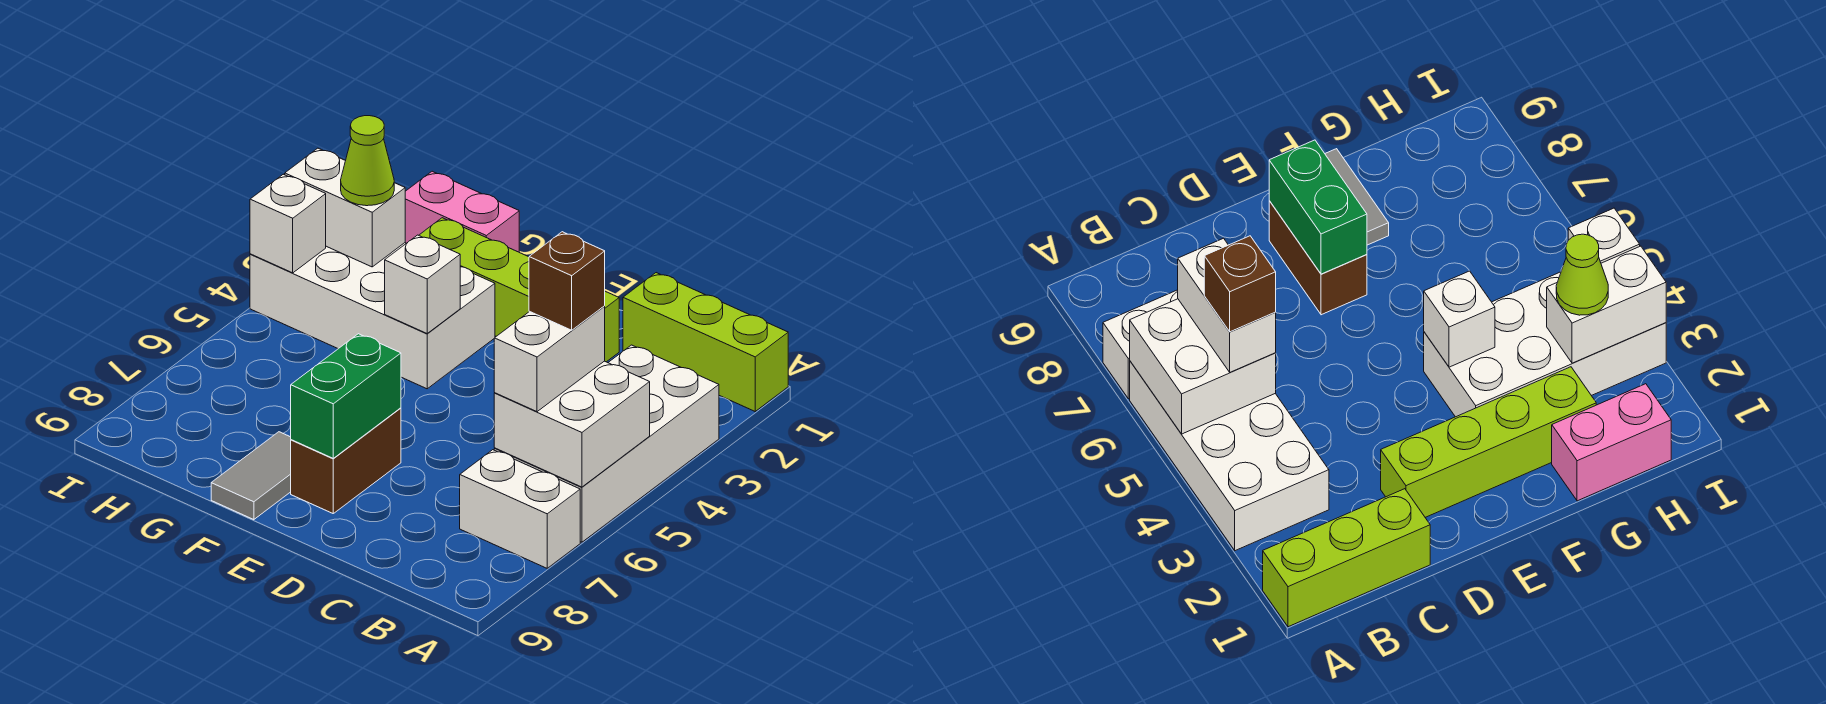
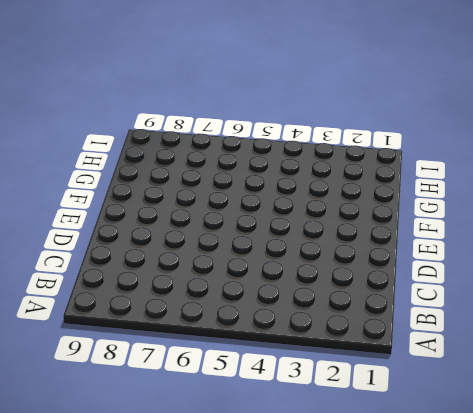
none -> lime brick A1:C1 level 1
none -> white brick A3:B6 level 1
none -> white brick A7:B7 level 1

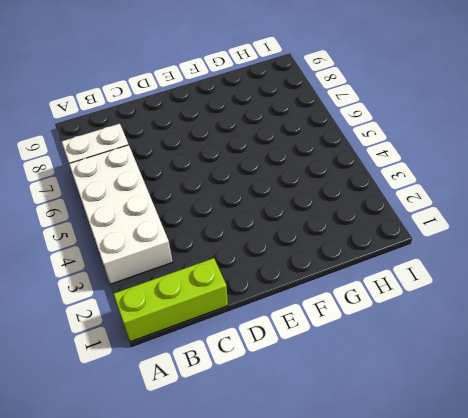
none -> lime brick D2:G2 level 1
none -> brown brick E7:E8 level 1
none -> white brick F3:I4 level 1

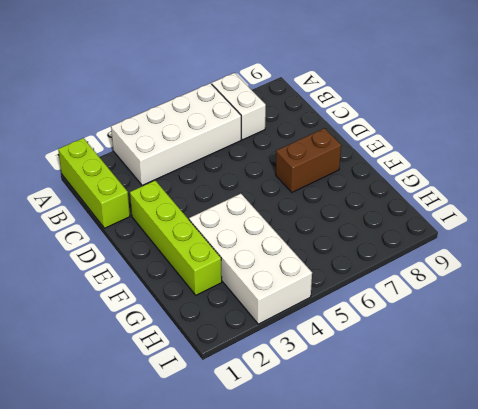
none -> grey tile F8:F9 level 1
none -> pink brick G1:H1 level 1
none -> white brick A5:B6 level 2

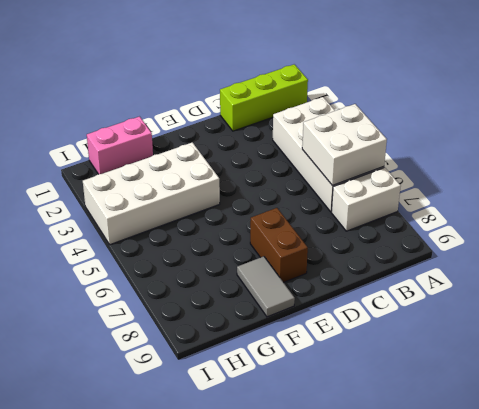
none -> lime brick D2:G2 level 1
none -> green brick E7:E8 level 2
none -> white brick F4 level 2

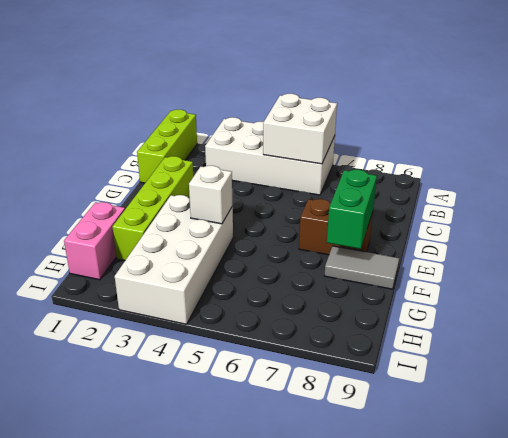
green brick E8:F8 level 2 -> green brick E7:E8 level 2
none -> white brick A7:B7 level 1
none -> white brick H3:I3 level 2
none -> white brick I4 level 2

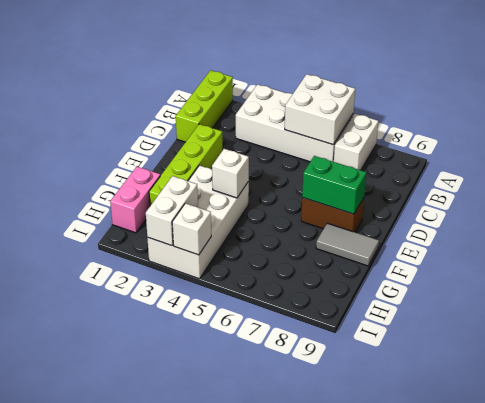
none -> white brick B5:B6 level 3
none -> lime cone H3 level 3
none -> brown brick B5 level 4

